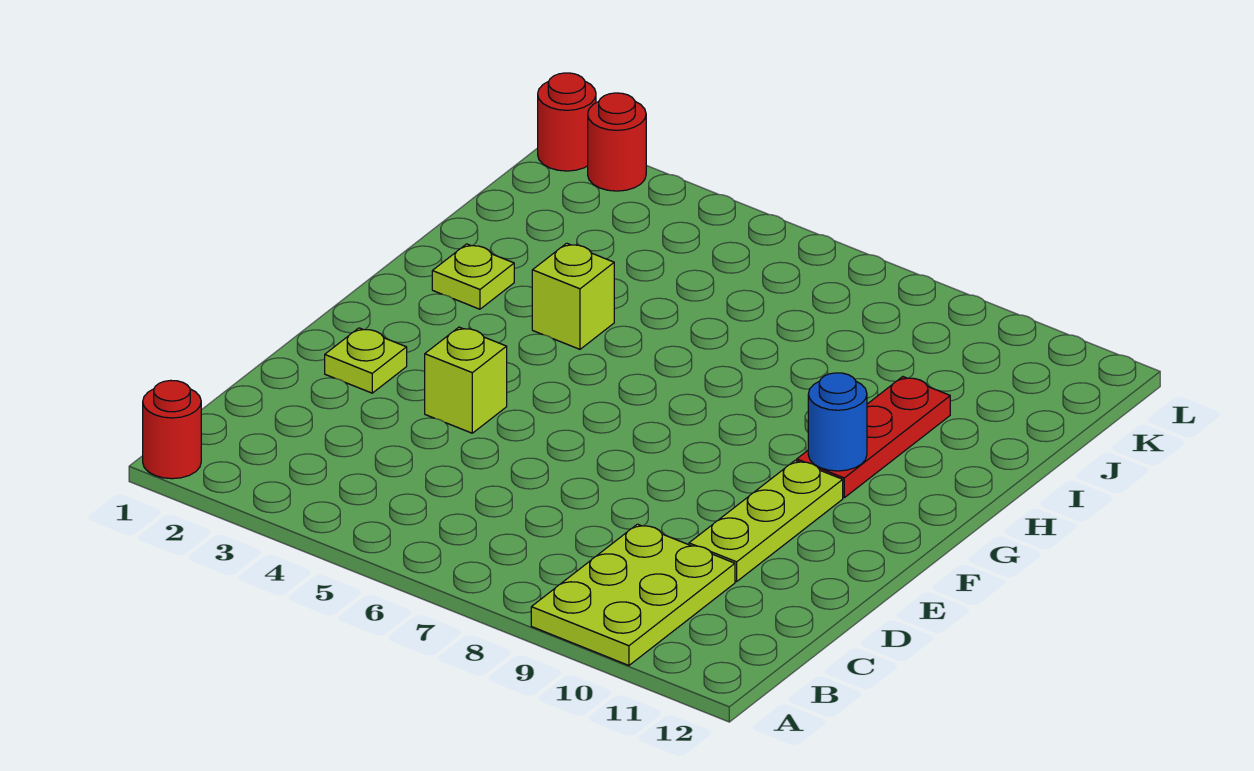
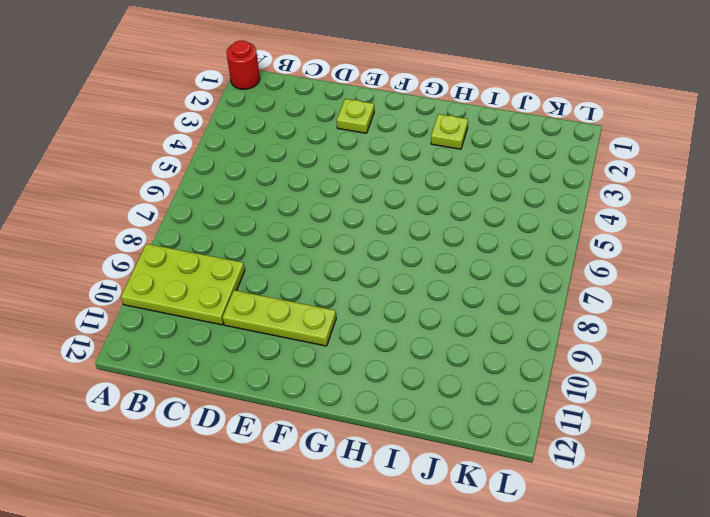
none -> lime brick E4 level 1
none -> red plate G10:I10 level 1

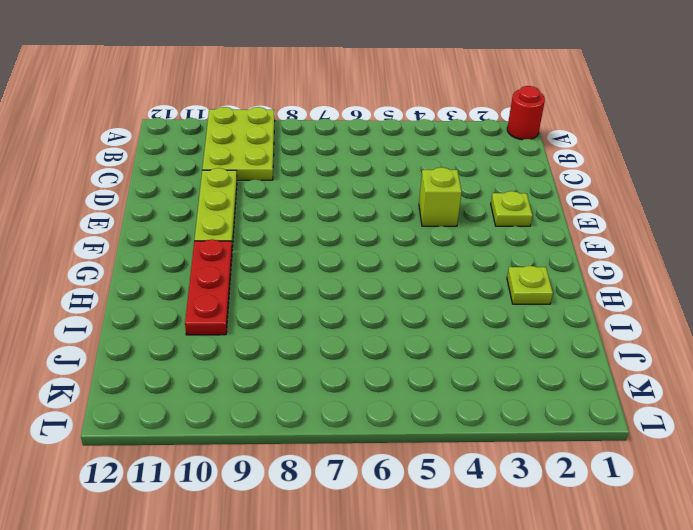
none -> lime brick H4 level 1
none -> red round brick L1 level 1

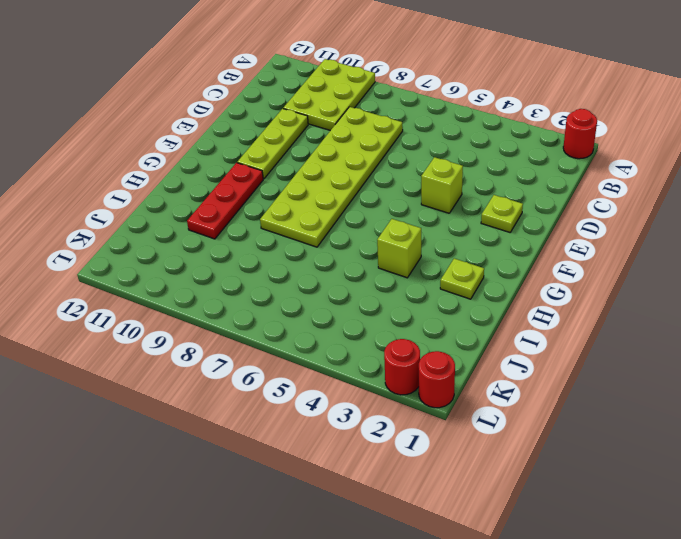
lime plate C7:H8 level 1 -> none
none -> blue round brick G10 level 2

